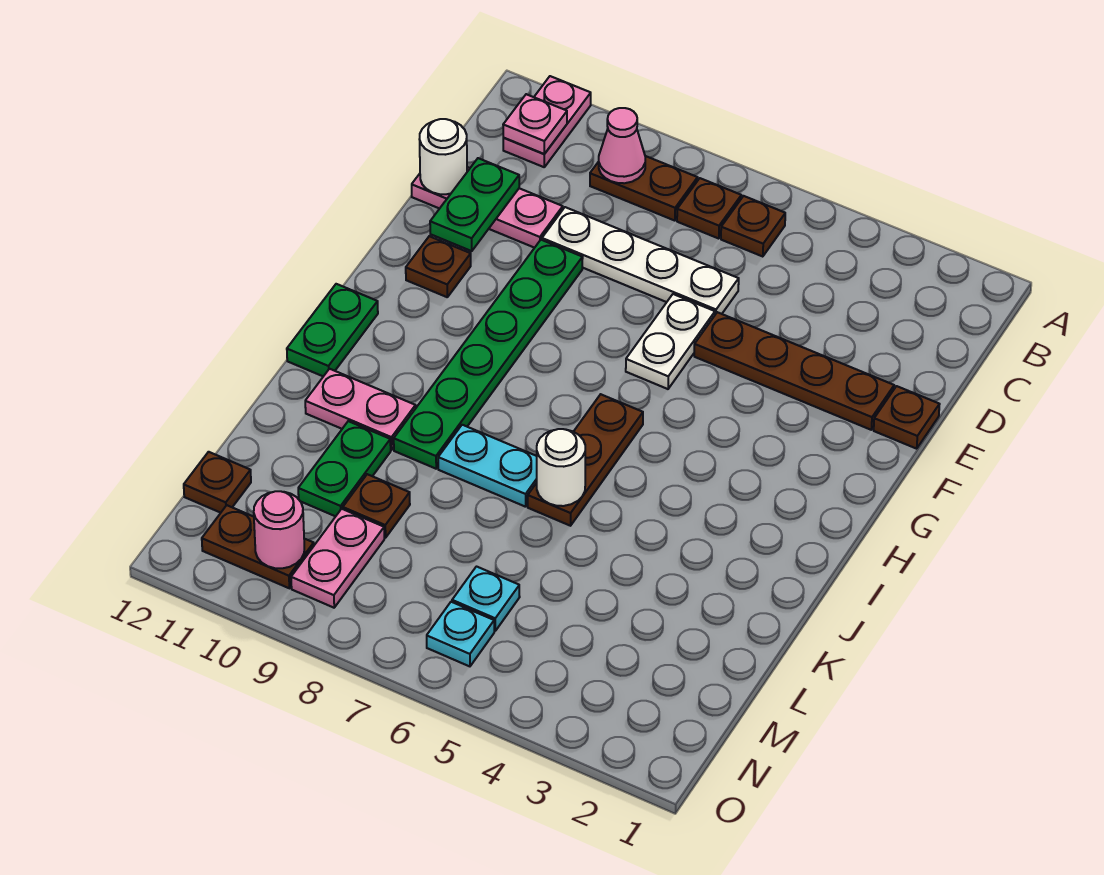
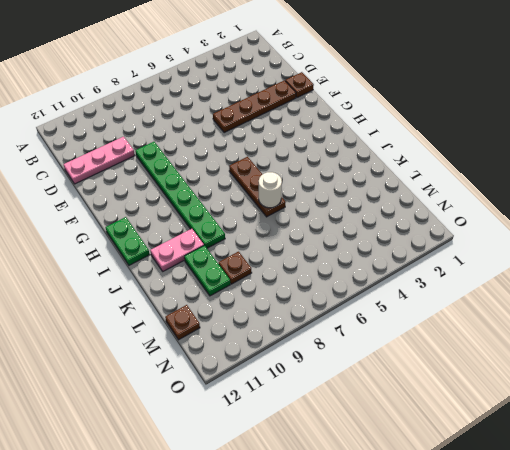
none -> pink plate A11:B11 level 1
none -> brown plate B6 level 1
none -> brown plate B7 level 1

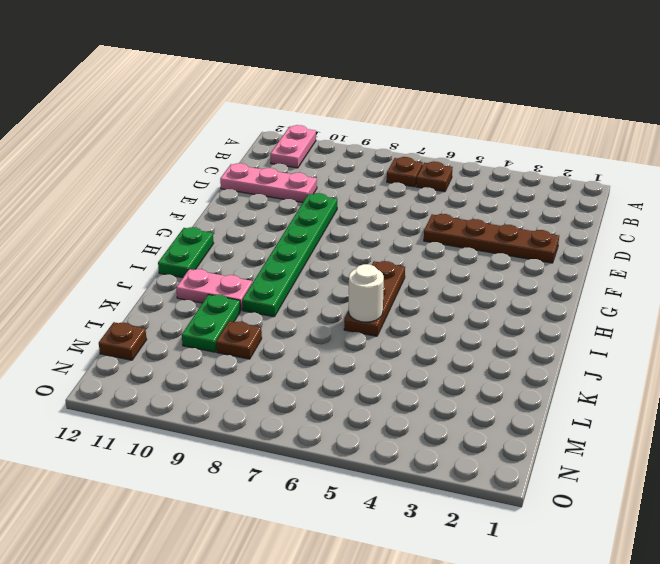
none -> brown plate B8:B9 level 1
none -> white plate D6:D9 level 1
none -> brown plate E1 level 1

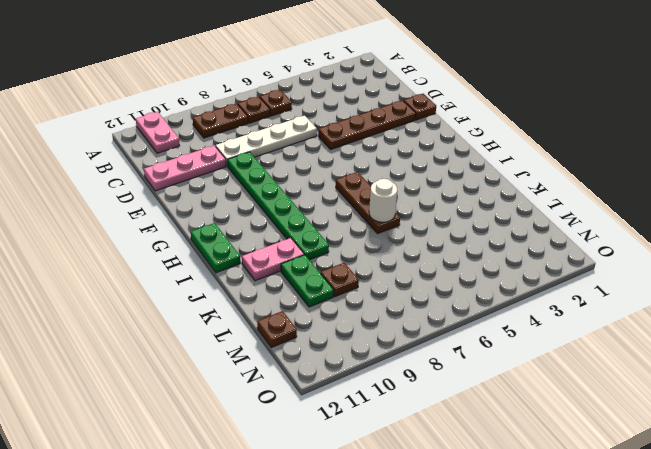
none -> white plate E6:F6 level 1
none -> brown plate F11 level 1
none -> cyan plate J7:J8 level 1

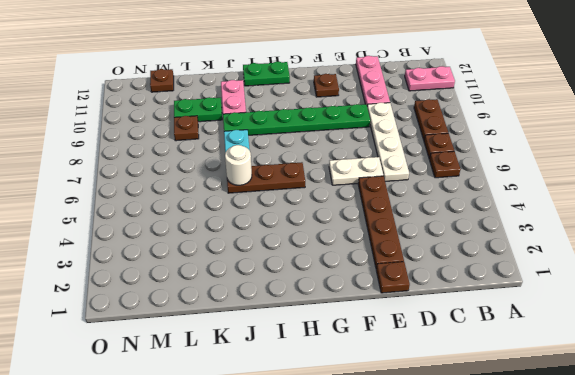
none -> cyan plate M6 level 1
none -> pink plate M9:N9 level 1
none -> cyan plate N6 level 1

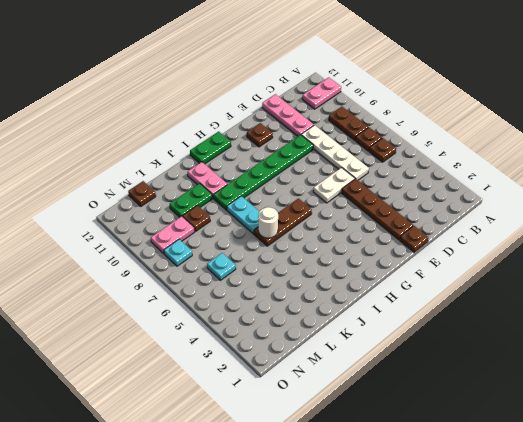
cyan plate N8 level 1 -> cyan plate N6 level 1
none -> brown plate N10:N11 level 1
none -> pink cone B9 level 2
none -> pink plate B11 level 2

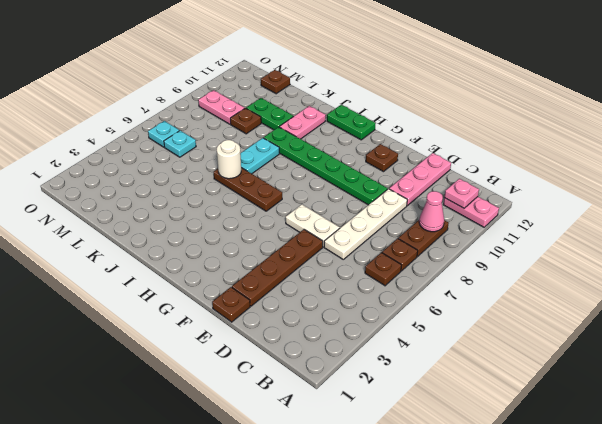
none -> brown plate N10:N11 level 1
none -> green plate D11:E11 level 2
none -> white round brick D12 level 2

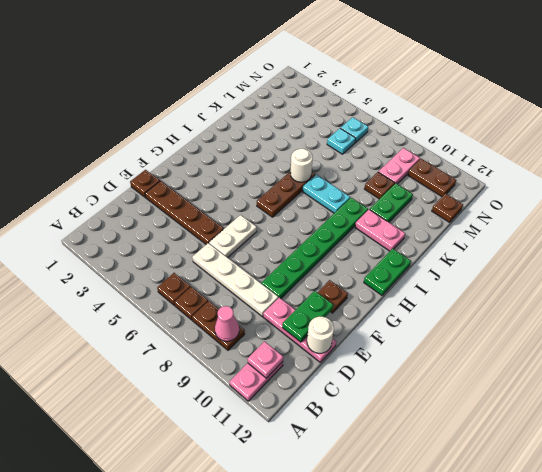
none -> pink round brick N10 level 2

